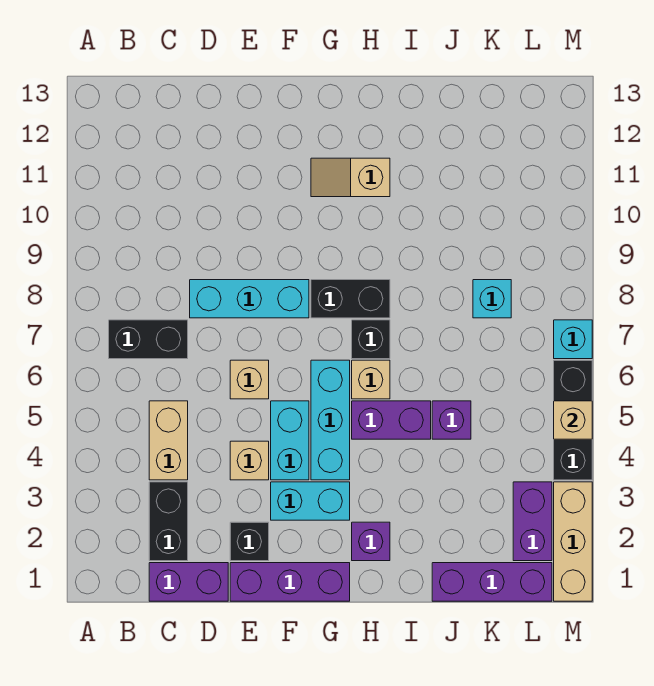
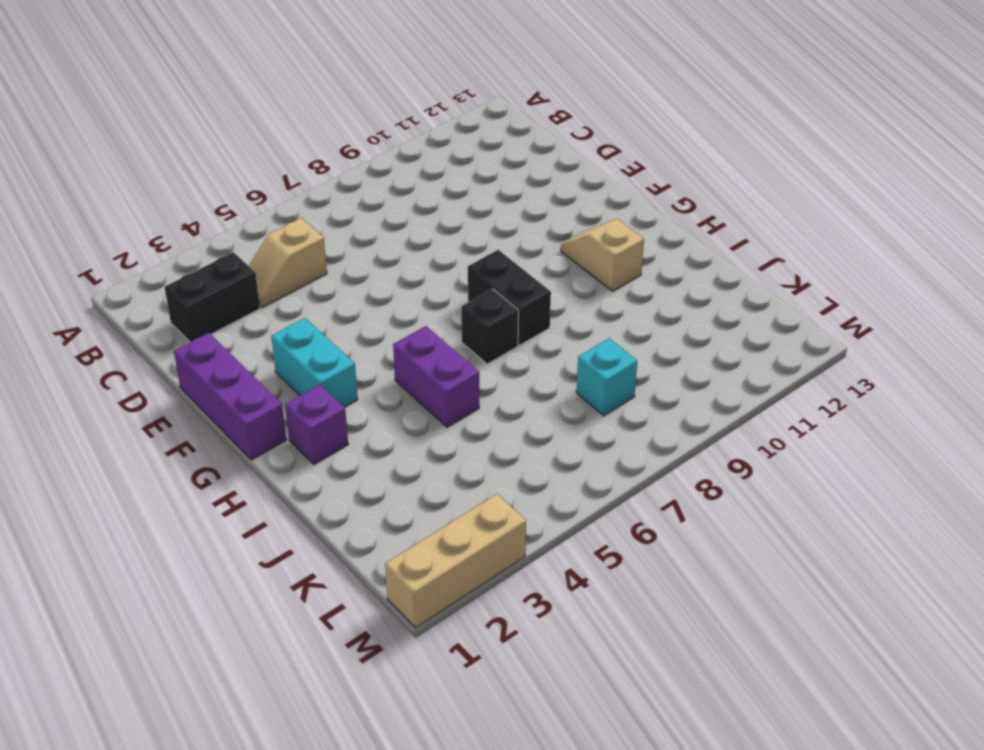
tan slope C4:C5 level 1 top 5 -> tan brick C4:C5 level 1
none -> black brick B7:C7 level 1
none -> purple brick C1:D1 level 1
none -> cyan brick D8:F8 level 1

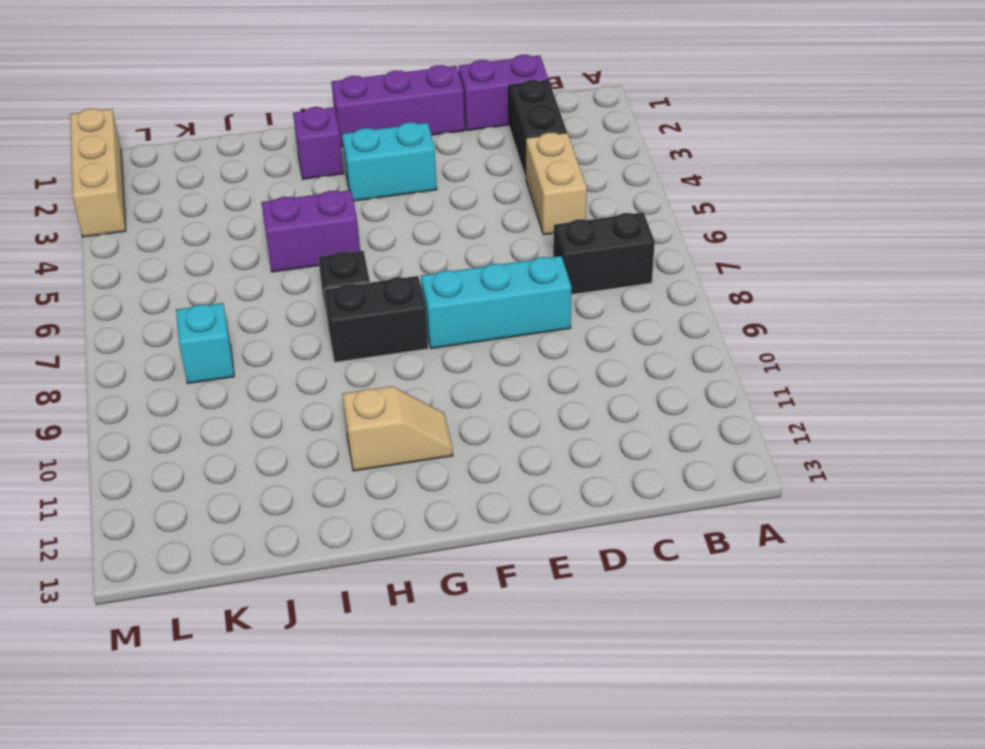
none -> black brick E2 level 1
none -> tan brick E4 level 1
none -> tan brick E6 level 1

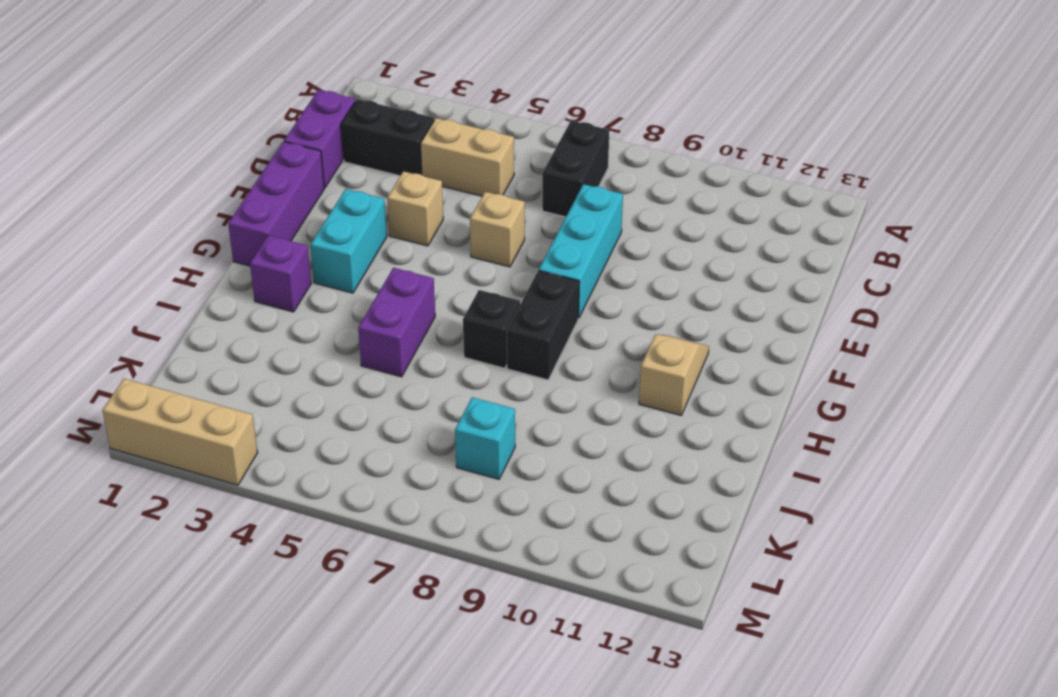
none -> black brick E2 level 1
none -> cyan brick F4:F5 level 1
none -> cyan brick G4:G6 level 1

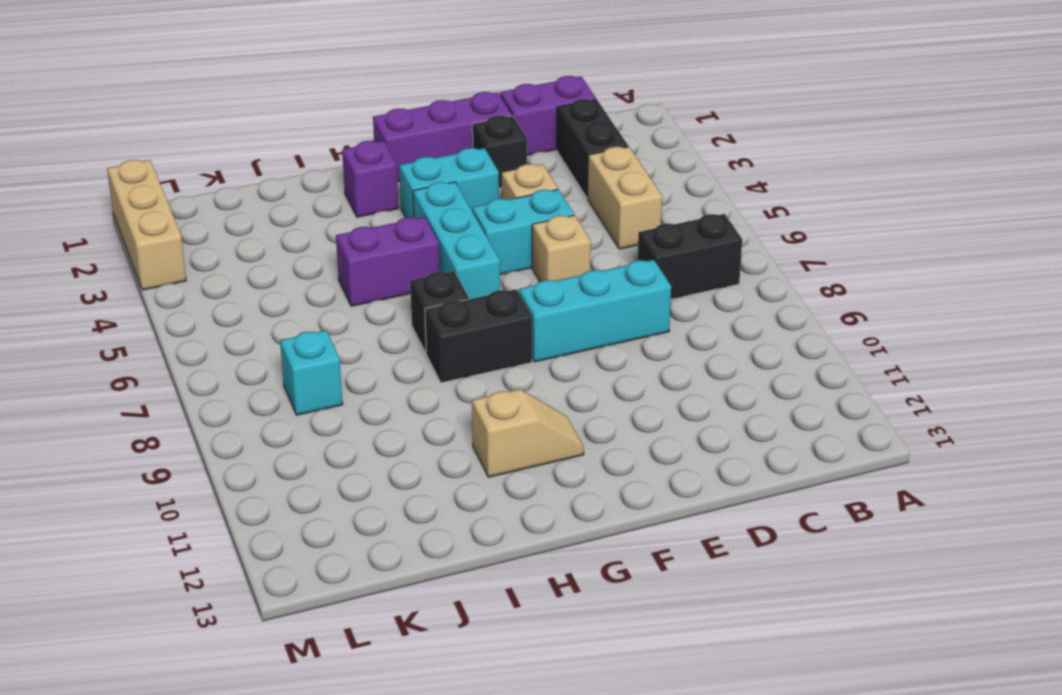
cyan brick E5:F5 level 1 -> cyan brick F4:F5 level 1
none -> tan brick H6 level 1
none -> purple brick J1:L1 level 1
none -> purple brick J5 level 1

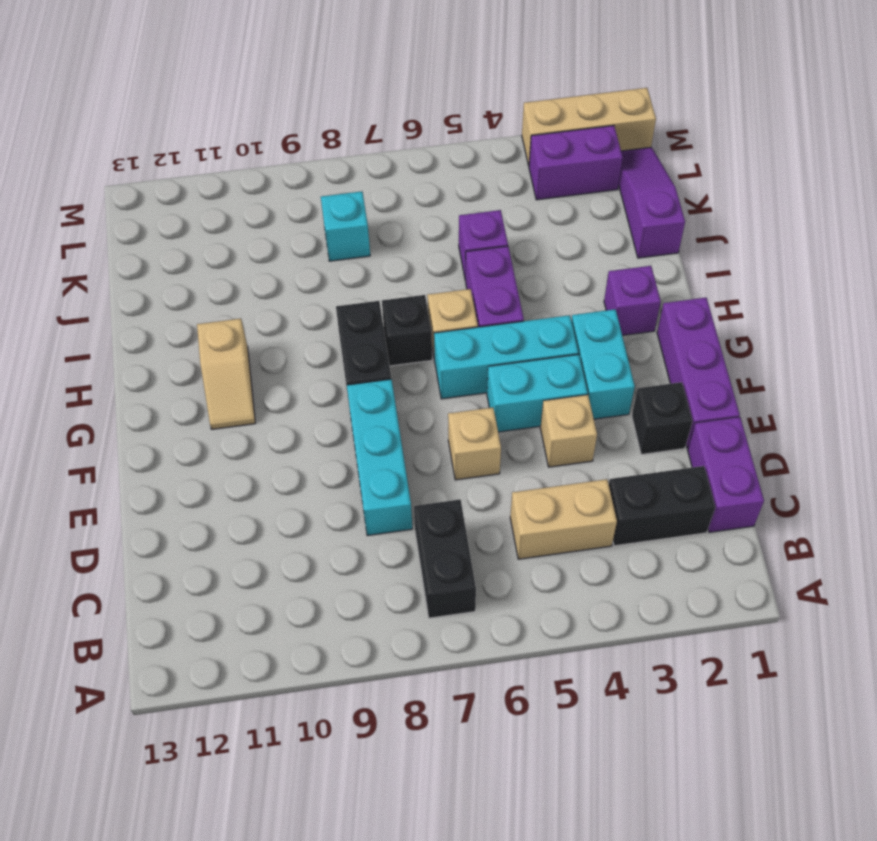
purple slope J1:L1 level 1 top J -> purple brick J1:L1 level 1
none -> black brick M4:M6 level 1
none -> cyan brick M7 level 1
none -> tan brick M5 level 2

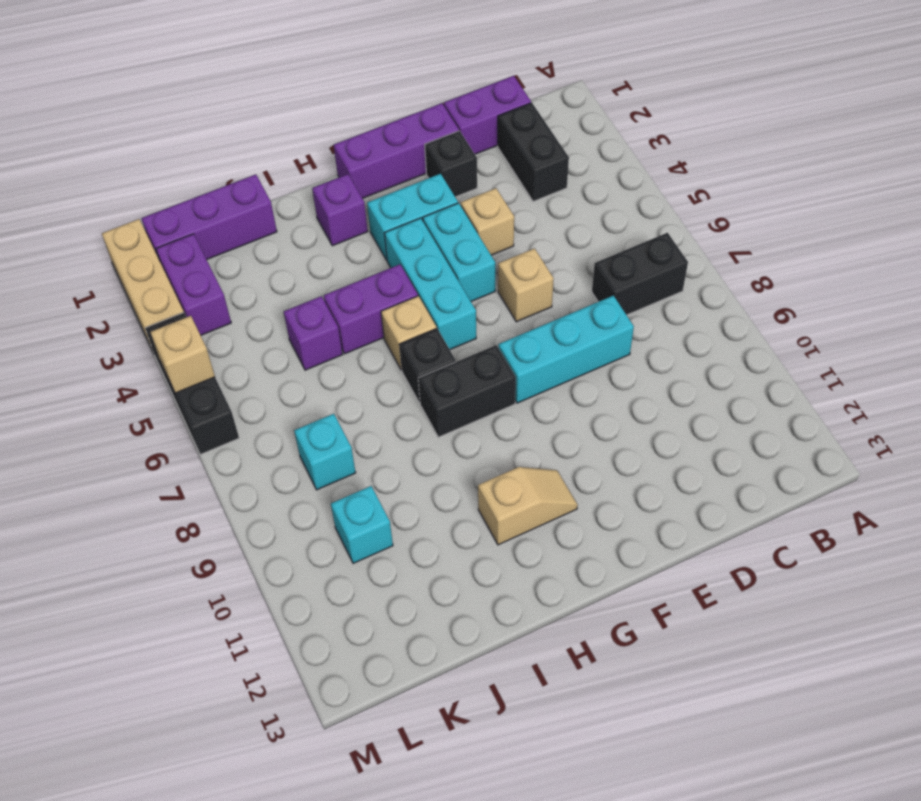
cyan brick K10 level 1 -> cyan brick M7 level 1
none -> tan brick C4:C5 level 1

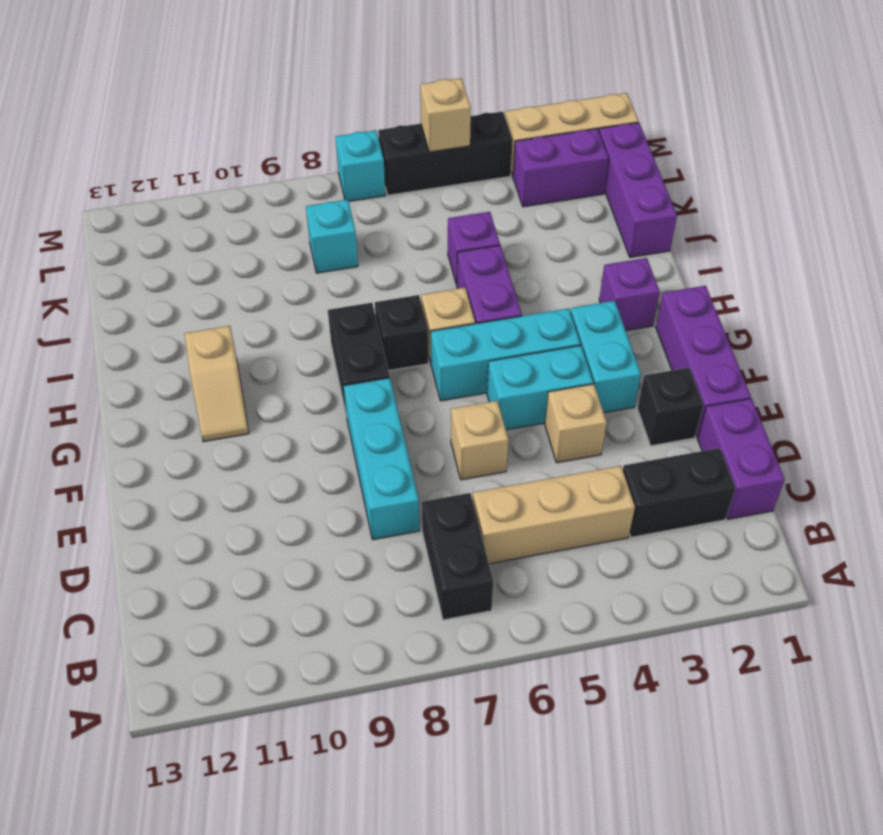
tan brick C4:C6 level 1 -> tan brick C4:C5 level 1

